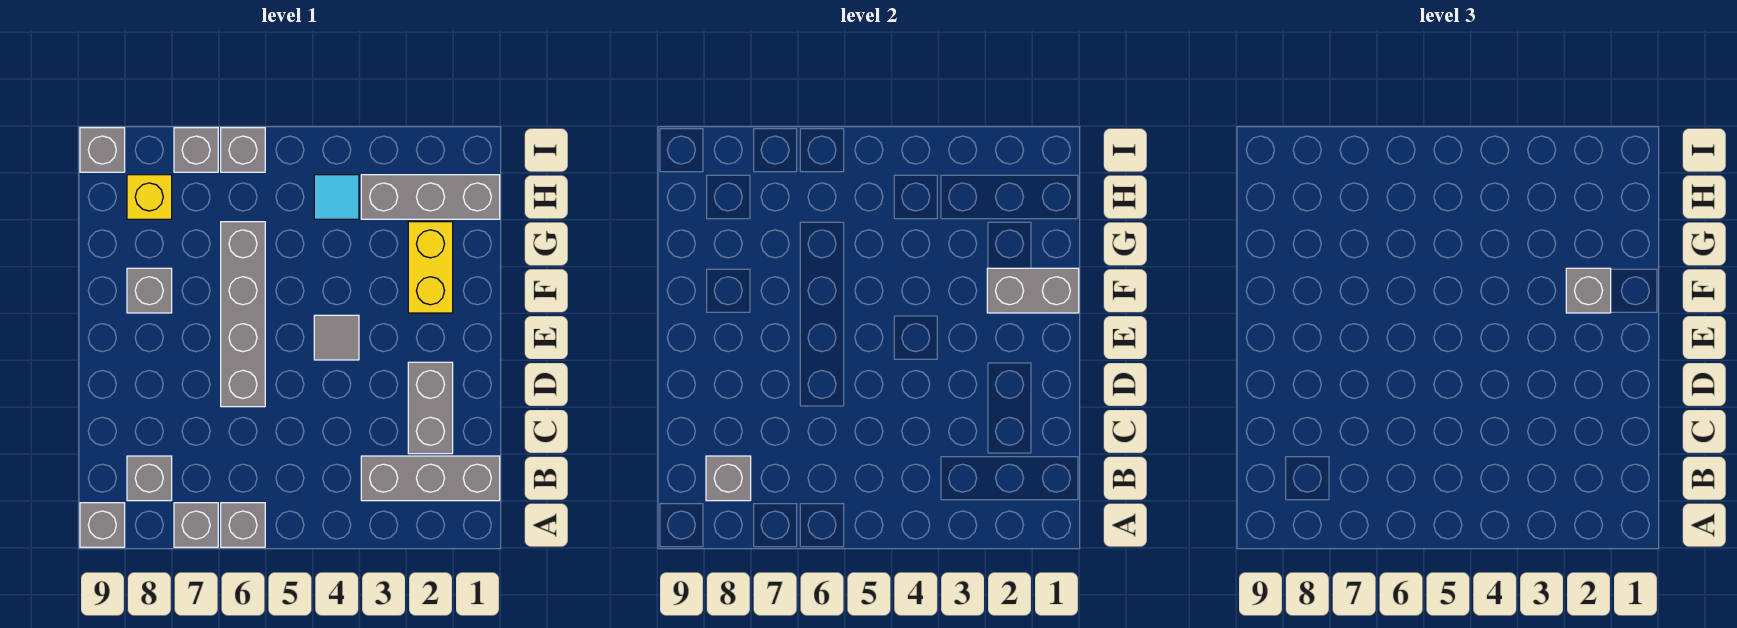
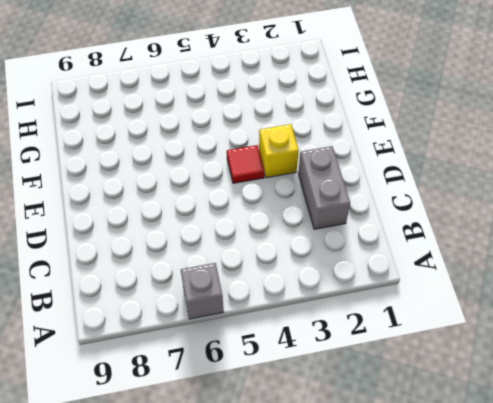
yellow brick E3 level 1 -> yellow brick H8 level 1
red tile E4 level 1 -> grey tile E4 level 1
none -> grey brick A7 level 1
none -> grey brick A9 level 1
none -> grey brick B1:B3 level 1

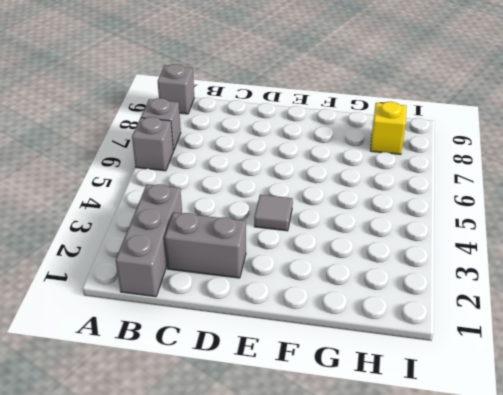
none -> grey brick B8 level 1
none -> grey brick D6:G6 level 1
none -> yellow brick F2:G2 level 1

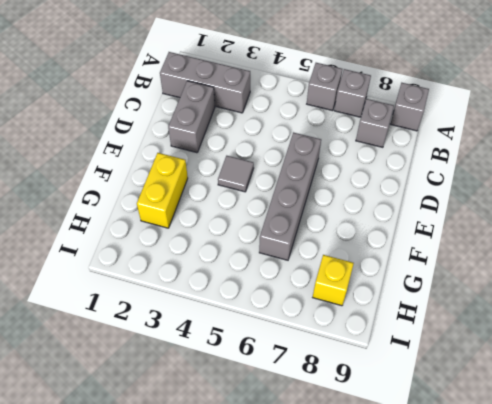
none -> grey brick F8 level 1
none -> grey brick H1:H3 level 1
none -> cyan tile H4 level 1

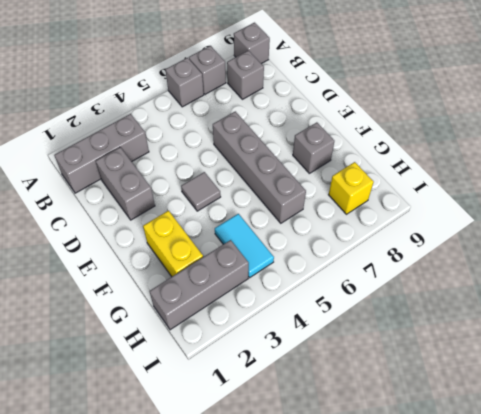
cyan tile G4:H4 level 1 -> cyan tile H4 level 1
none -> grey brick I6 level 1
none -> grey brick I7 level 1
none -> grey brick I9 level 1

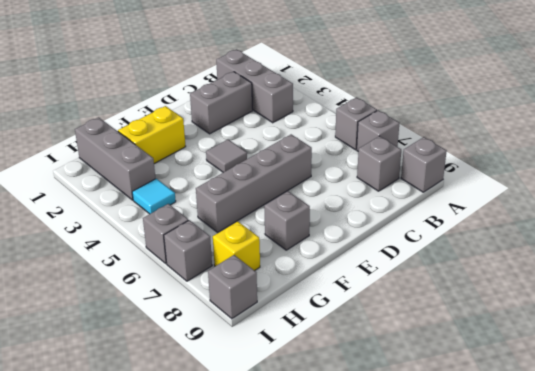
none -> grey brick B8 level 2
none -> grey brick F1:F2 level 2
none -> grey brick F2 level 3

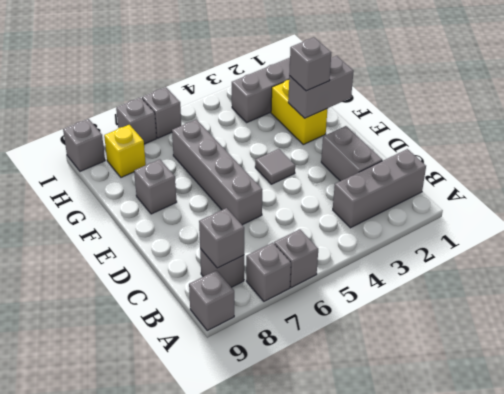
none -> cyan tile H4 level 1

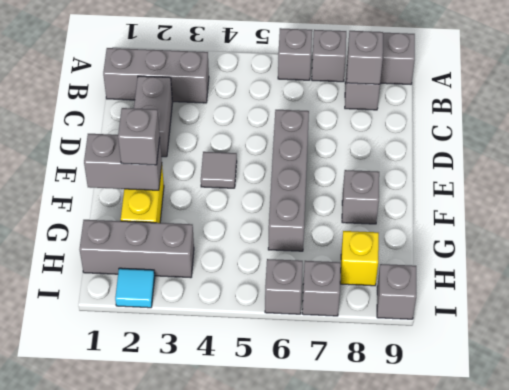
cyan tile I2 level 1 -> cyan tile H4 level 1

